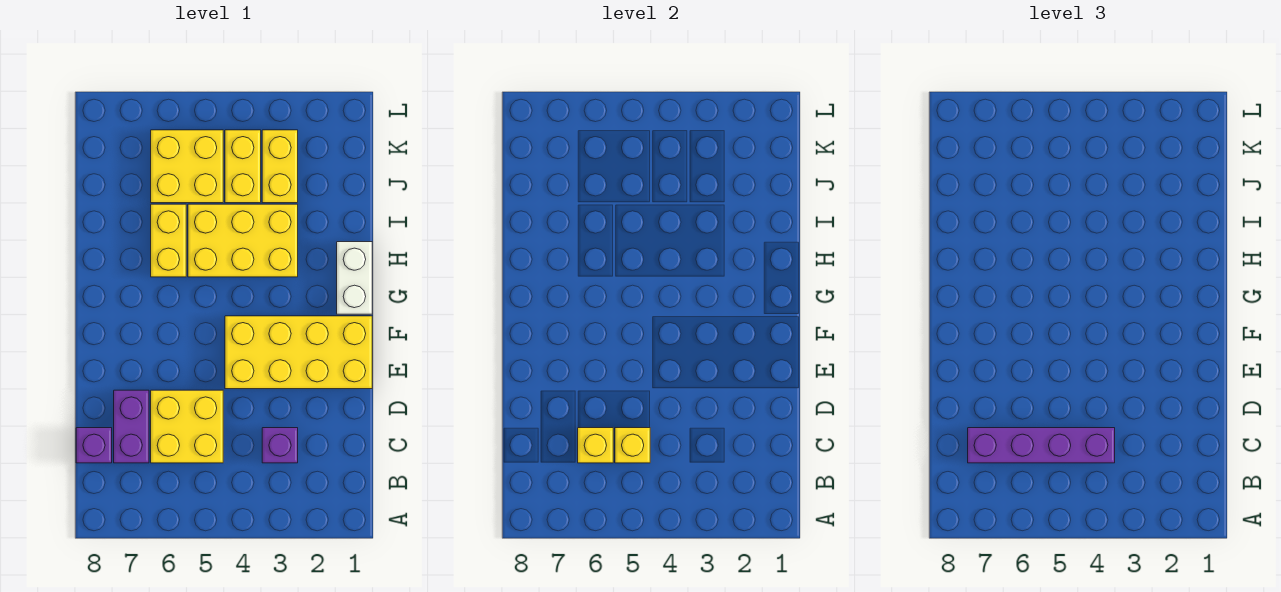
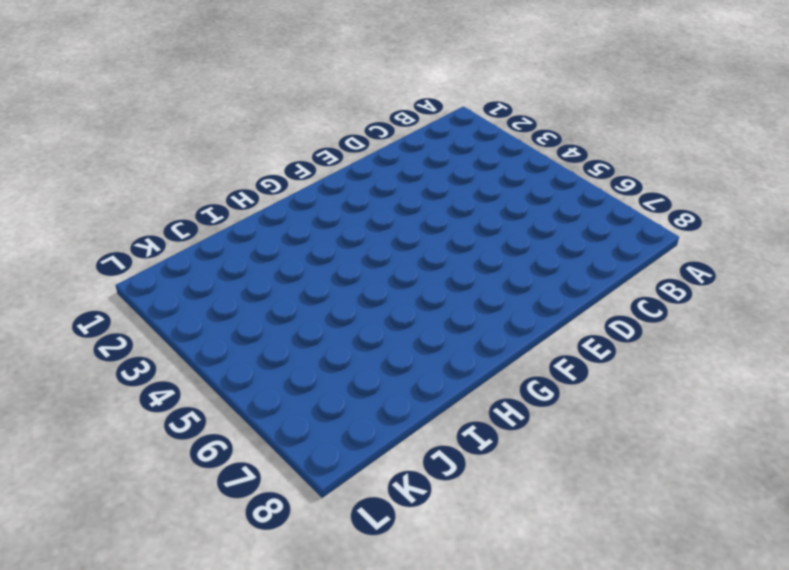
none -> purple brick C3 level 1
none -> yellow brick C5:D6 level 1
none -> purple brick C7:D7 level 1

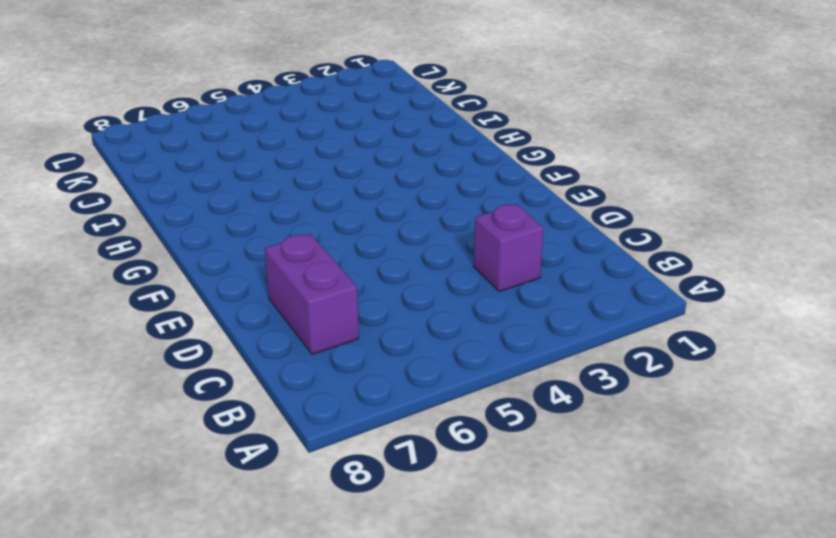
none -> yellow brick C5:D6 level 1
none -> purple brick C8 level 1
none -> yellow brick E1:F4 level 1

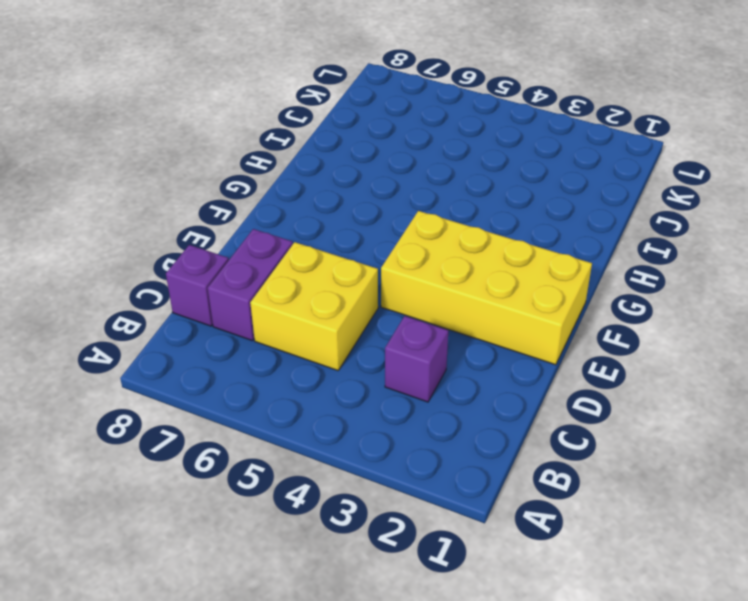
none -> white brick G1:H1 level 1
none -> yellow brick H3:I5 level 1
none -> yellow brick H6:I6 level 1

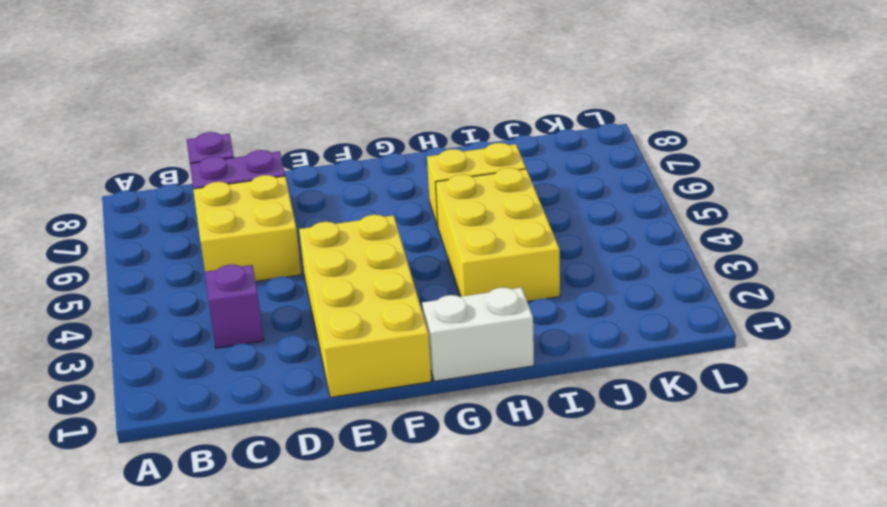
none -> yellow brick J3:K3 level 1
none -> yellow brick J4:K4 level 1
none -> yellow brick J5:K6 level 1

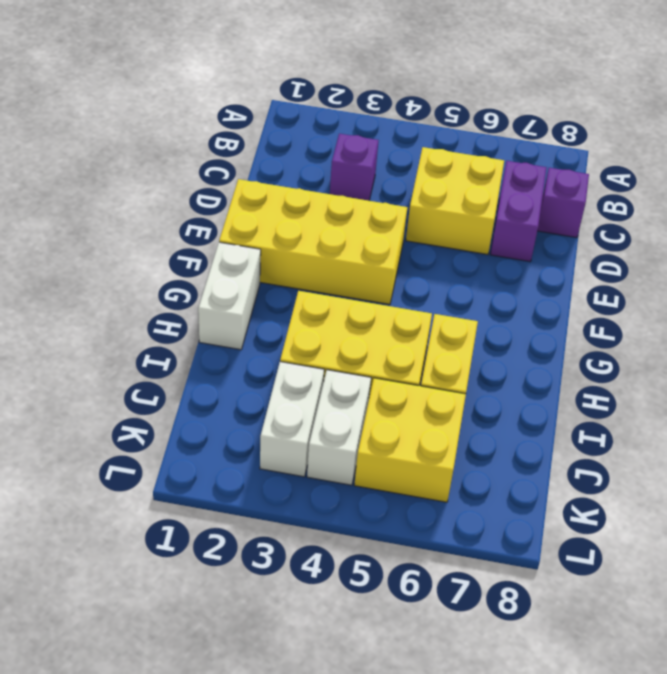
white brick J3:K3 level 1 -> yellow brick J3:K3 level 1
white brick J4:K4 level 1 -> yellow brick J4:K4 level 1
none -> yellow brick C5 level 2
none -> yellow brick C6 level 2
none -> purple brick C4:C7 level 3

